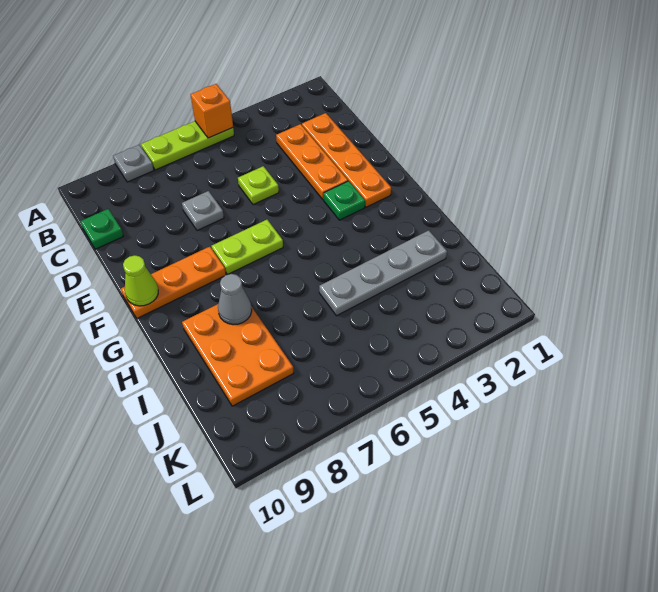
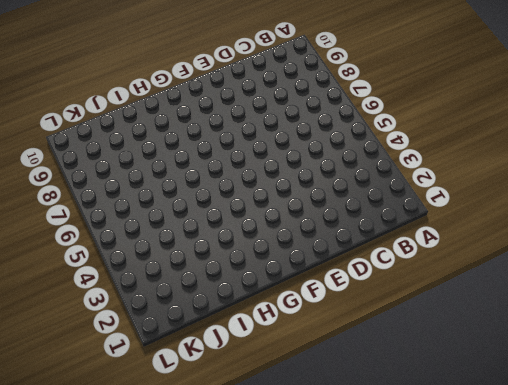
none -> lime plate A5:A7 level 1
none -> grey plate A8 level 1
none -> orange plate C2:F2 level 1

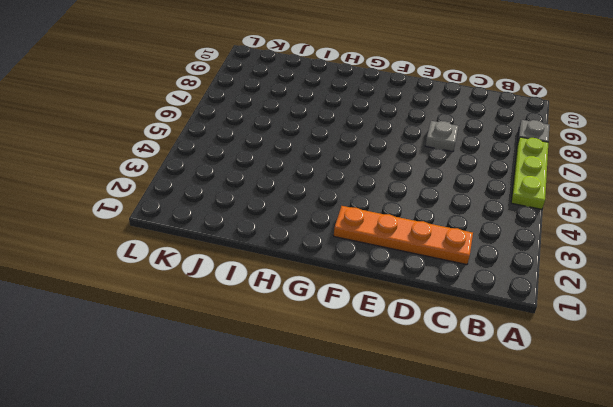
none -> orange plate C3:E3 level 1
none -> green plate C10 level 1
none -> lime plate D5 level 1

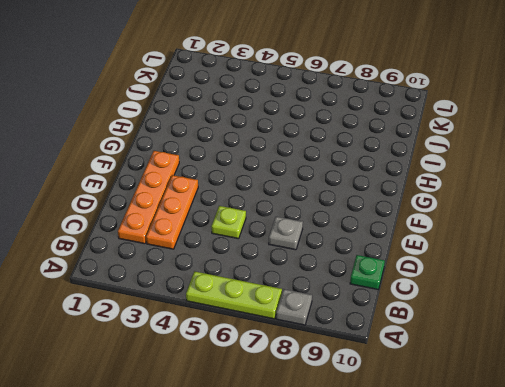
none -> green plate F3 level 1
none -> lime plate F6:F7 level 1
none -> orange plate F8:F10 level 1

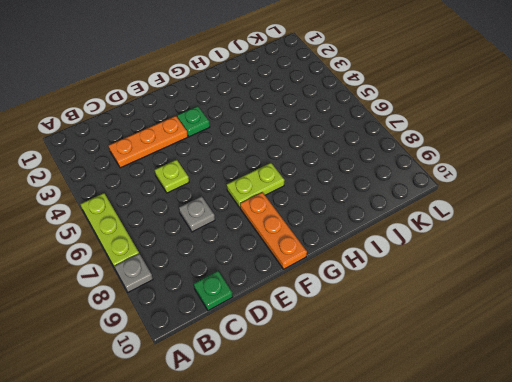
lime plate F7:G7 level 1 -> lime plate F6:F7 level 1
none -> orange plate C2:F2 level 1
none -> orange plate H8:J9 level 1
none -> grey plate I2:I5 level 1

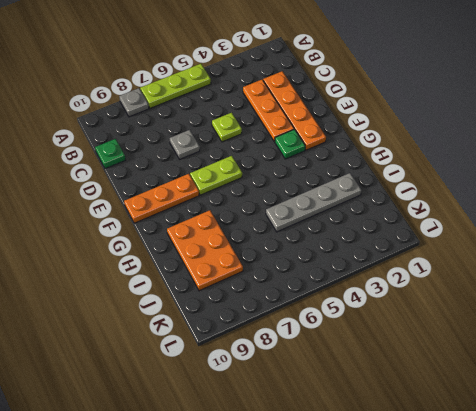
none -> orange brick A5 level 2
none -> lime cone F10 level 2
none -> grey cone H8 level 2

